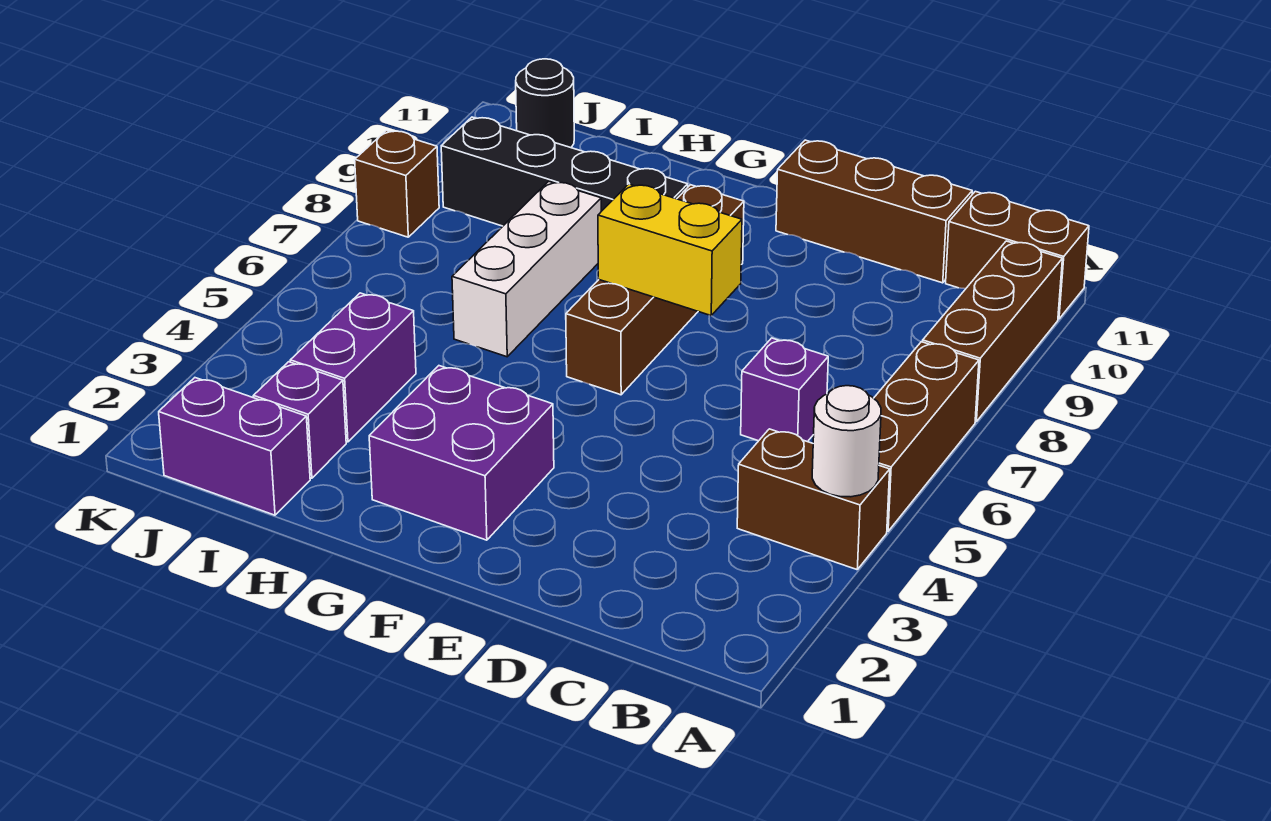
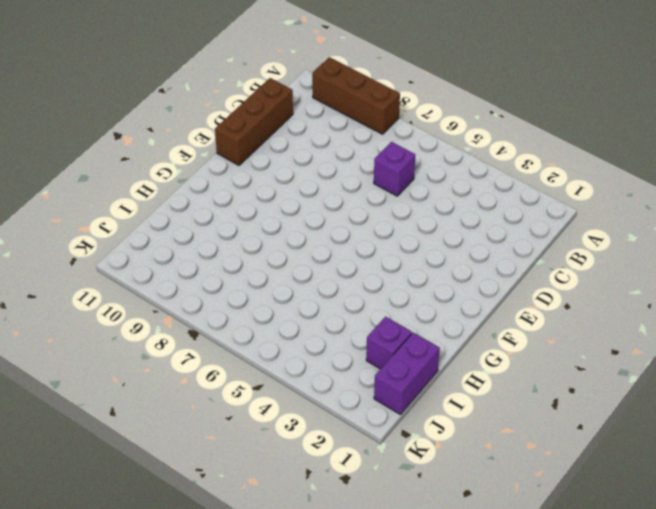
none -> brown brick A4:B4 level 1
none -> brown brick A5:A7 level 1
none -> brown brick A11:B11 level 1

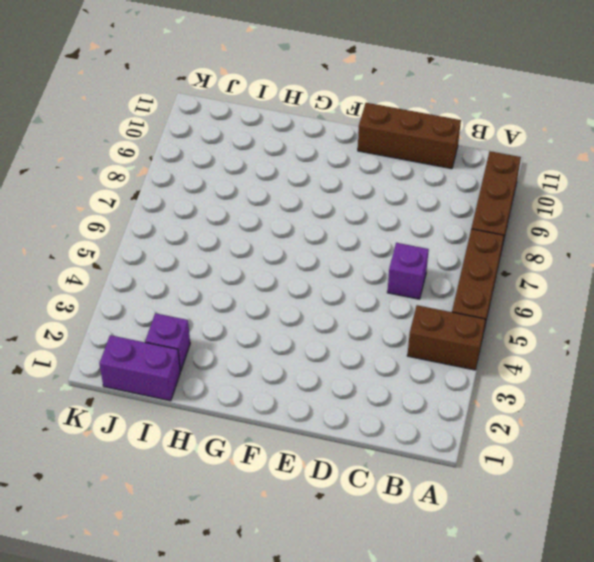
none -> brown brick A11:B11 level 1
none -> purple brick F2:G3 level 1
none -> brown brick F6:F9 level 1

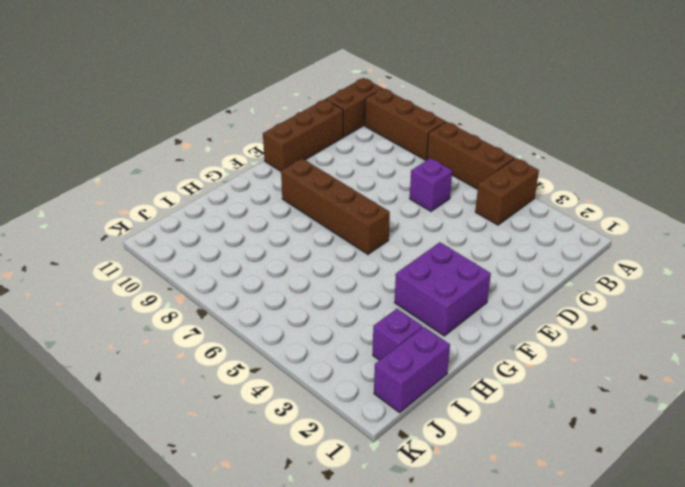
none -> black brick G9:J9 level 1
none -> white brick H6:H8 level 1
none -> purple brick I3:I4 level 1

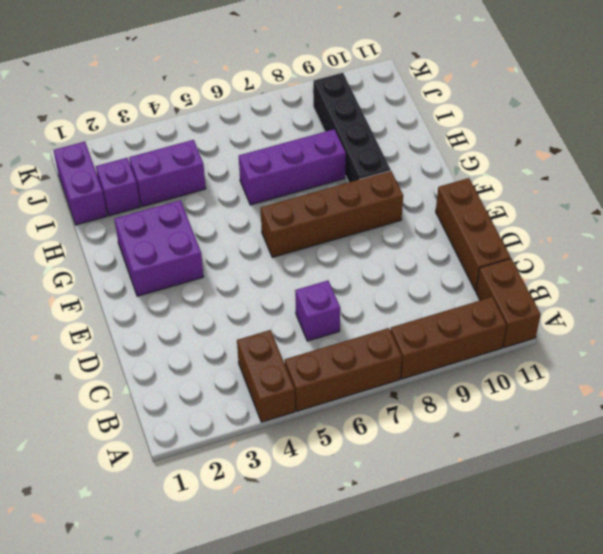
purple brick H6:H8 level 1 -> white brick H6:H8 level 1
none -> black round brick J11 level 1
none -> brown brick K8 level 1
none -> white round brick A4 level 2

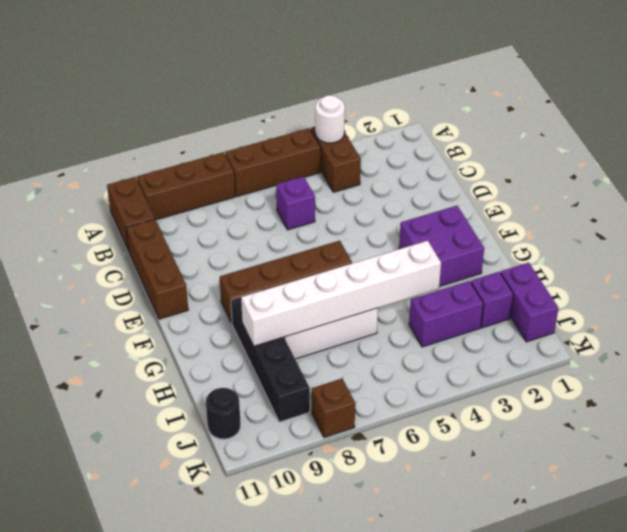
white brick H4:H9 level 2 -> none
none -> yellow brick E7:F7 level 2

